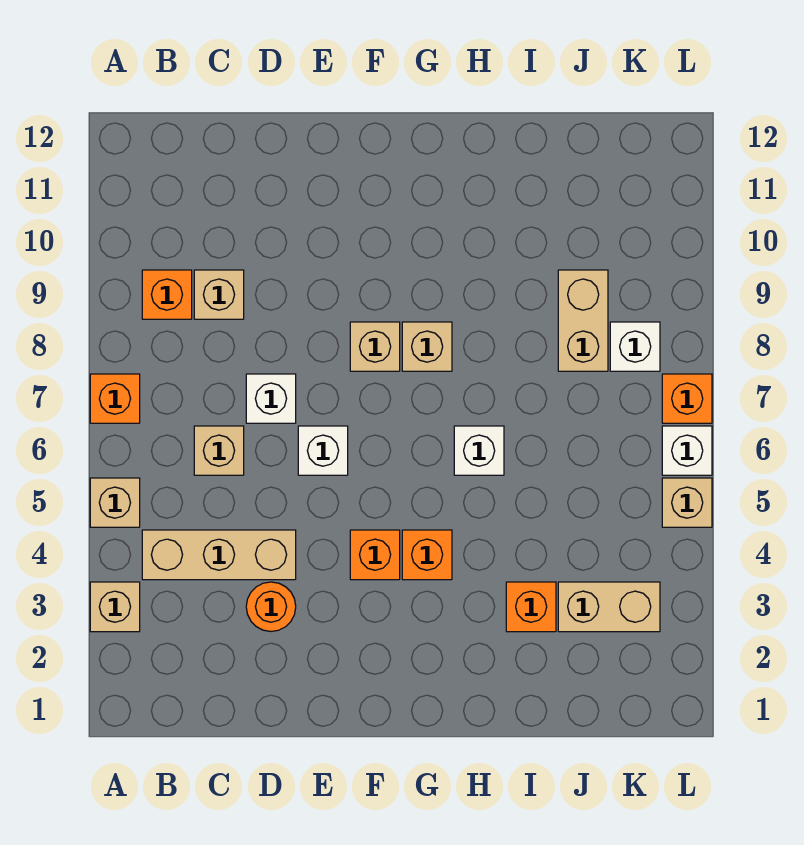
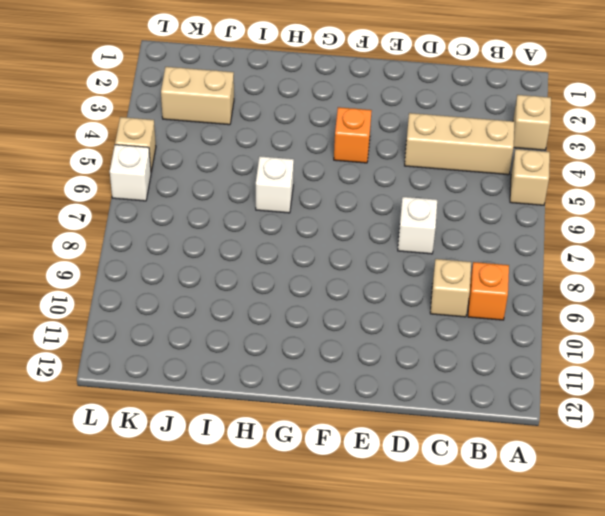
none -> orange brick A7 level 1
none -> tan brick C6 level 1
none -> orange round brick D3 level 1

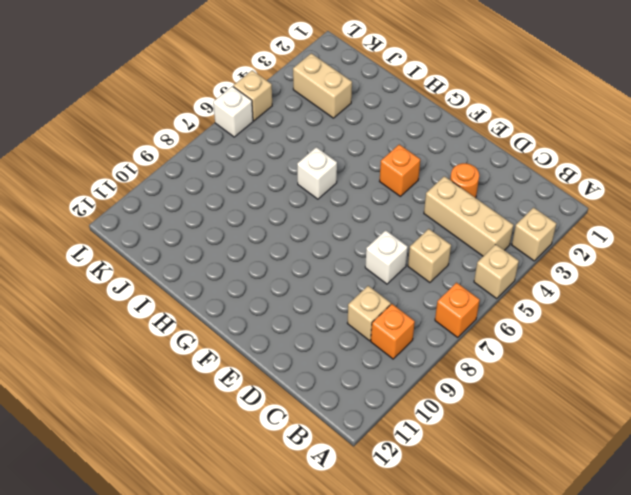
none -> white brick E6 level 1
none -> tan brick F8 level 1
none -> orange brick G4 level 1

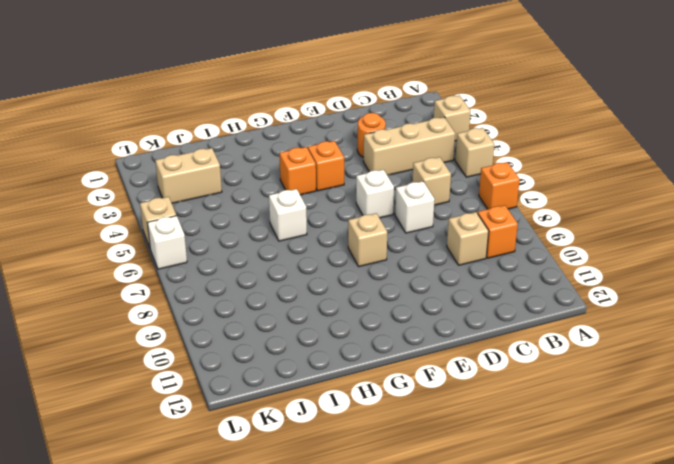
none -> tan brick G8 level 1
none -> orange brick I3 level 1
none -> tan brick J8:J9 level 1

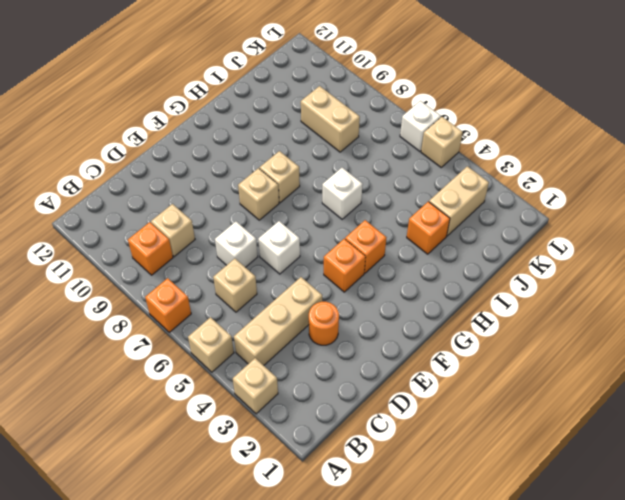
none -> white brick K8 level 1
none -> orange brick L7 level 1

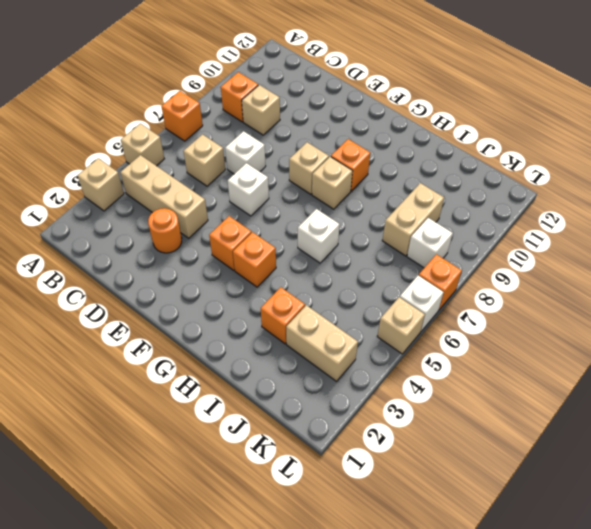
orange brick G9 level 1 -> none

